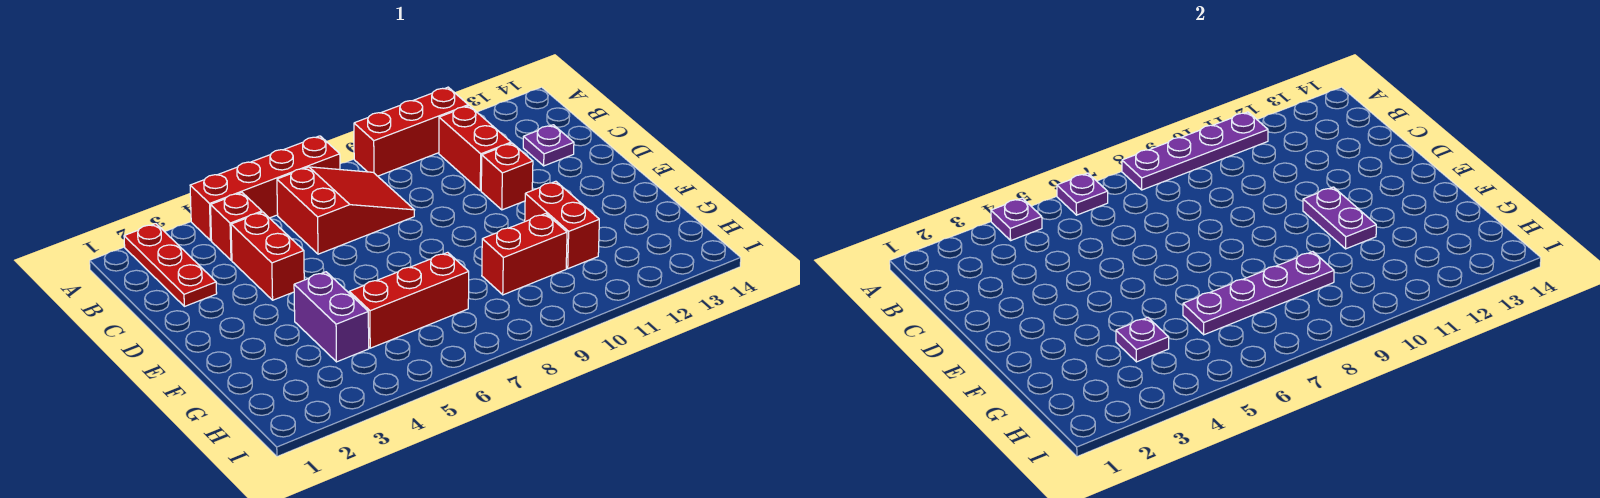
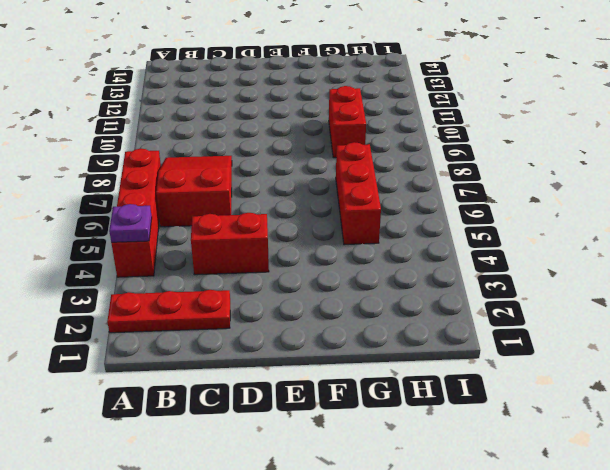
none -> red brick A9:A11 level 1
none -> red brick B4 level 1
none -> red brick B11:C11 level 1

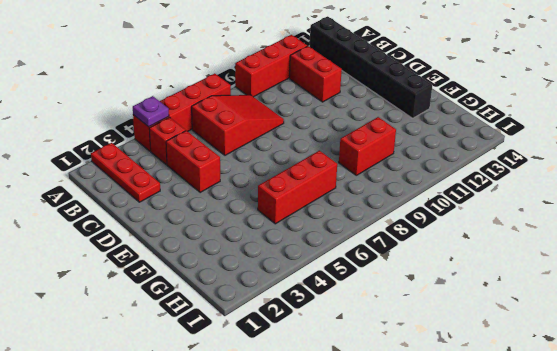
black brick A13:F13 level 1 -> purple plate C13 level 1
none -> red brick D11 level 1
none -> purple brick F4:G4 level 1
none -> red brick F11:G11 level 1

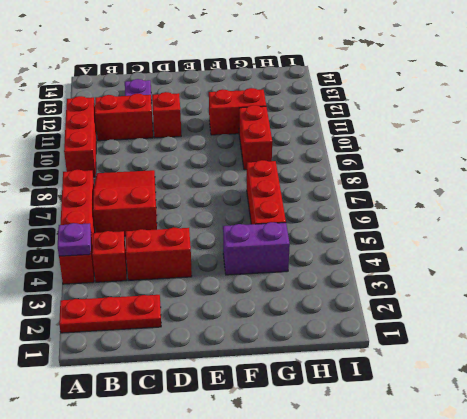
none -> purple plate A6 level 2
none -> purple plate A8:A11 level 2
none -> purple plate E11:F11 level 2

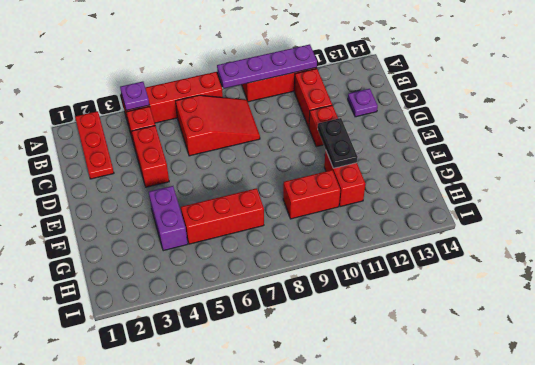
black plate E11:F11 level 2 -> purple plate E11:F11 level 2
none -> purple plate A6 level 2
none -> purple plate G4 level 2
none -> purple plate G6:G9 level 2

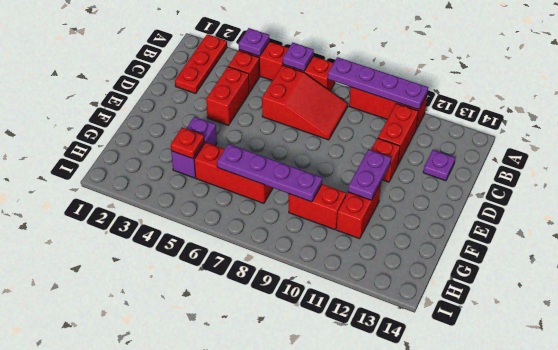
red plate G4 level 2 -> purple plate G4 level 2

